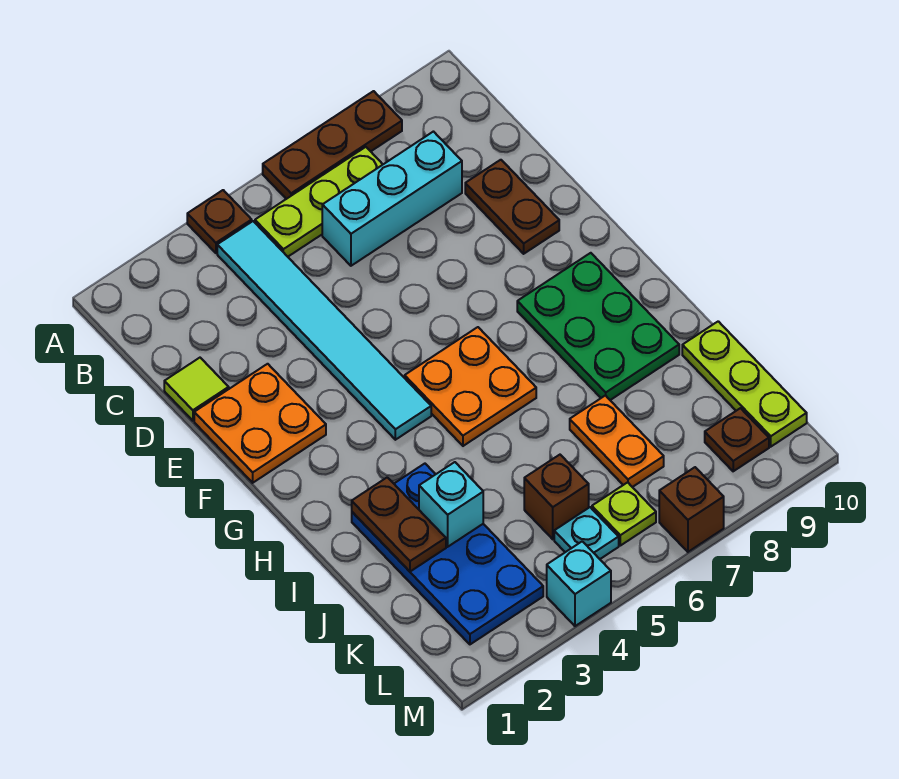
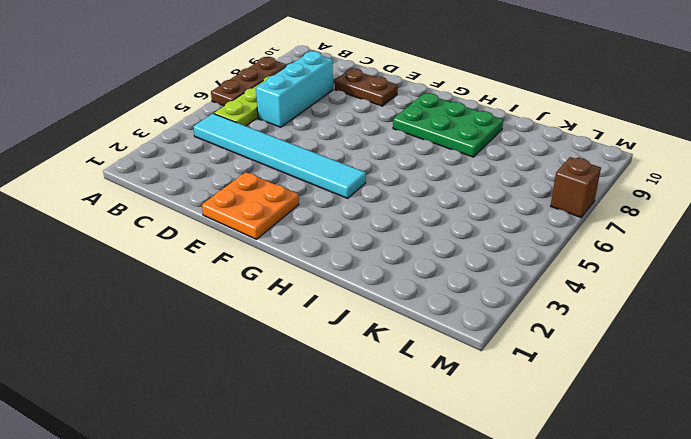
none -> brown plate A4 level 1
none -> lime tile D1 level 1
none -> orange plate G5:H6 level 1

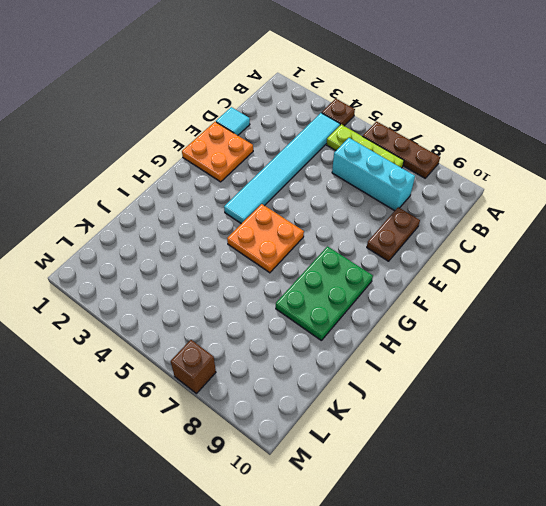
cyan tile D1 level 1 -> lime tile D1 level 1
none -> blue plate I2:L3 level 1
none -> orange plate J7:K7 level 1
none -> lime plate J10:L10 level 1

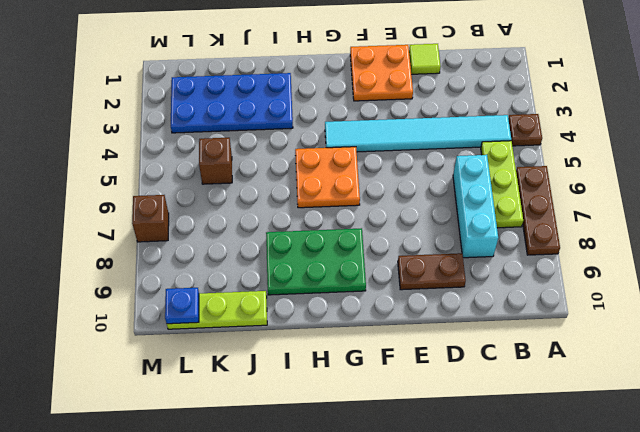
blue plate L10 level 2 -> none
none -> orange plate J7:K7 level 1
none -> cyan plate L5 level 1
none -> lime plate L6 level 1

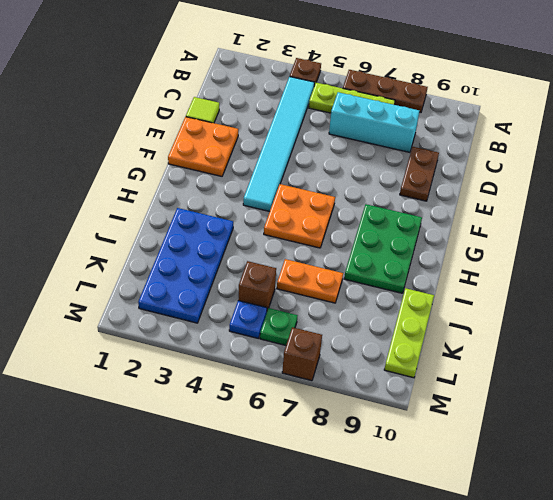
orange plate J6:J7 level 1 -> orange plate J7:K7 level 1
blue plate L5 level 1 -> cyan plate L5 level 1
green plate L6 level 1 -> lime plate L6 level 1
none -> brown plate L9 level 1
none -> cyan brick M4 level 1
none -> brown plate I2:J2 level 2

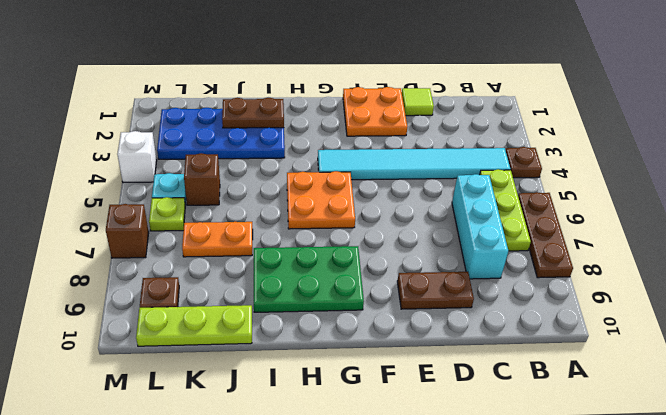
white brick M4 level 1 -> cyan brick M4 level 1
none -> cyan brick J3 level 2

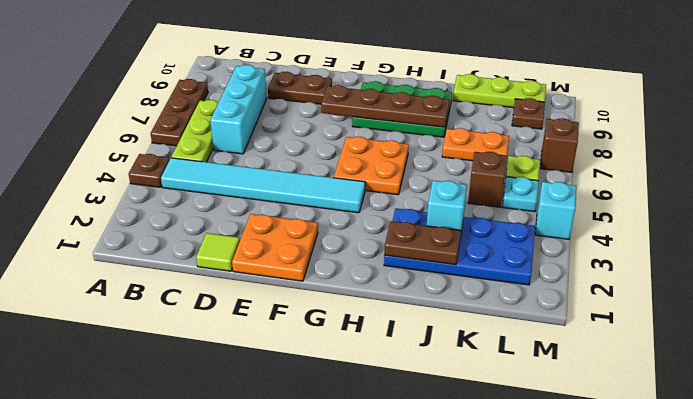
brown plate F8:I8 level 2 -> none

